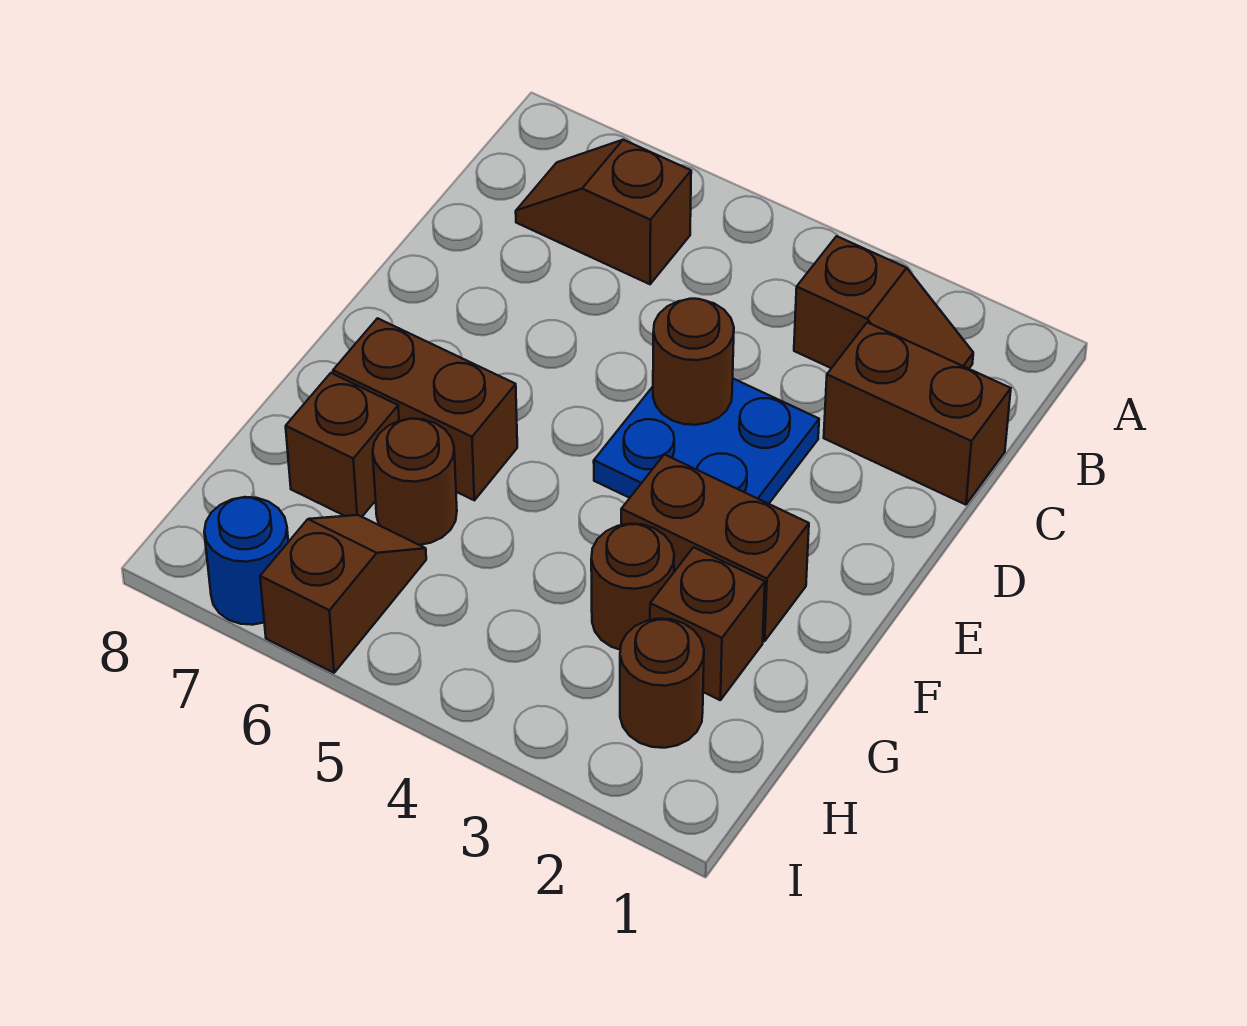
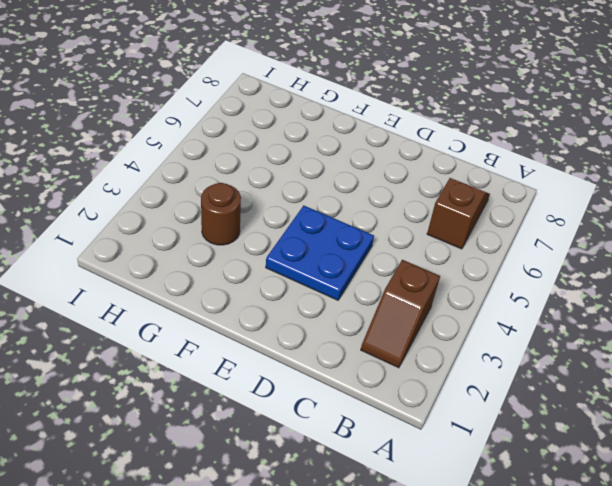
none -> brown brick C1:C2 level 1
none -> brown brick F2:F3 level 1
none -> brown brick F6:F7 level 1

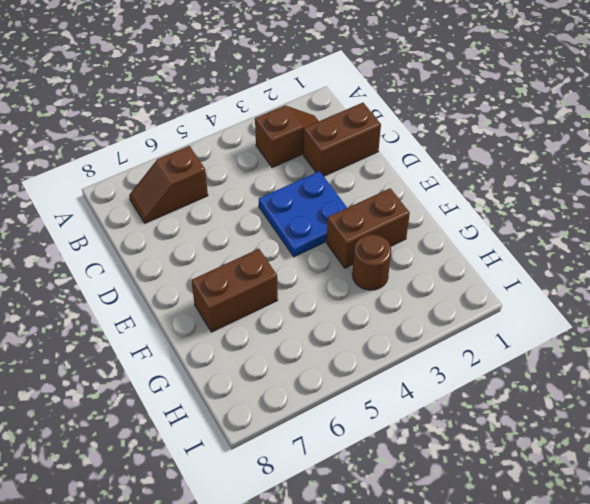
none -> brown brick G2 level 1
none -> brown round brick G6 level 1
none -> brown brick G7 level 1

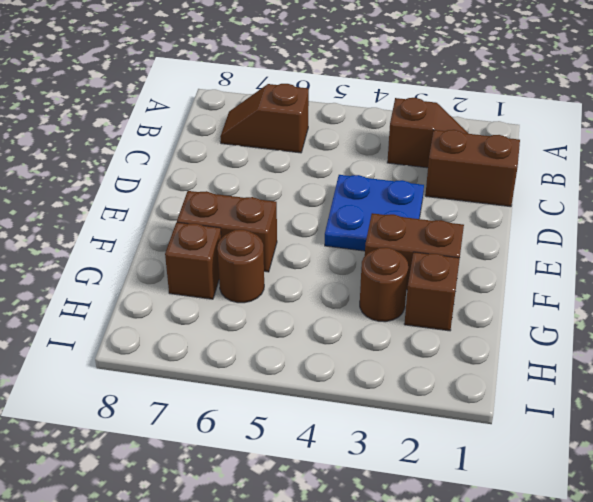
none -> brown round brick H2 level 1
none -> brown slope H6:I6 level 1 top I
none -> blue round brick I7 level 1

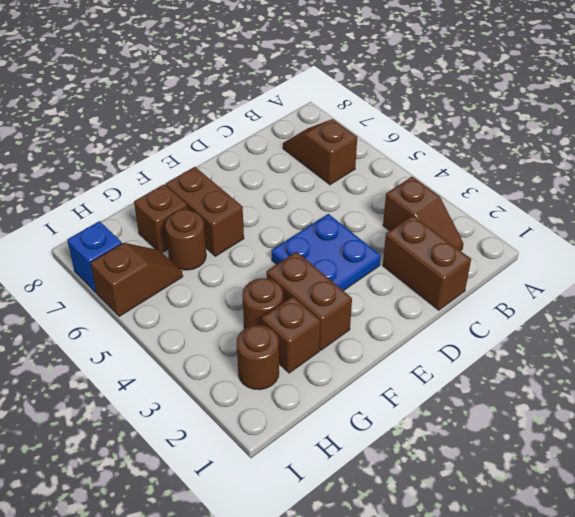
blue brick I7 level 1 -> blue round brick I7 level 1
none -> brown round brick D4 level 2

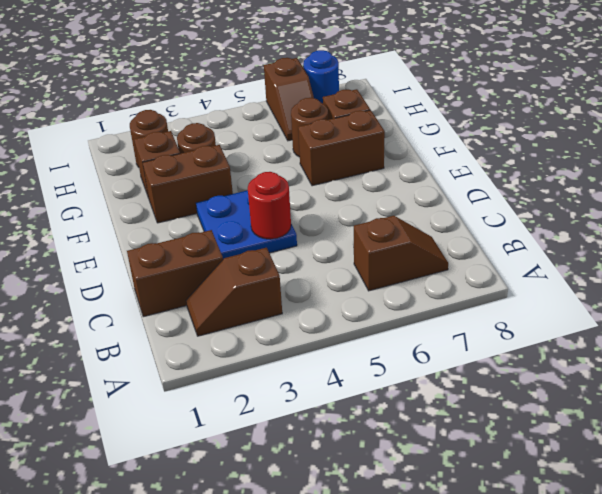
red round brick D4 level 2 -> brown round brick D4 level 2

